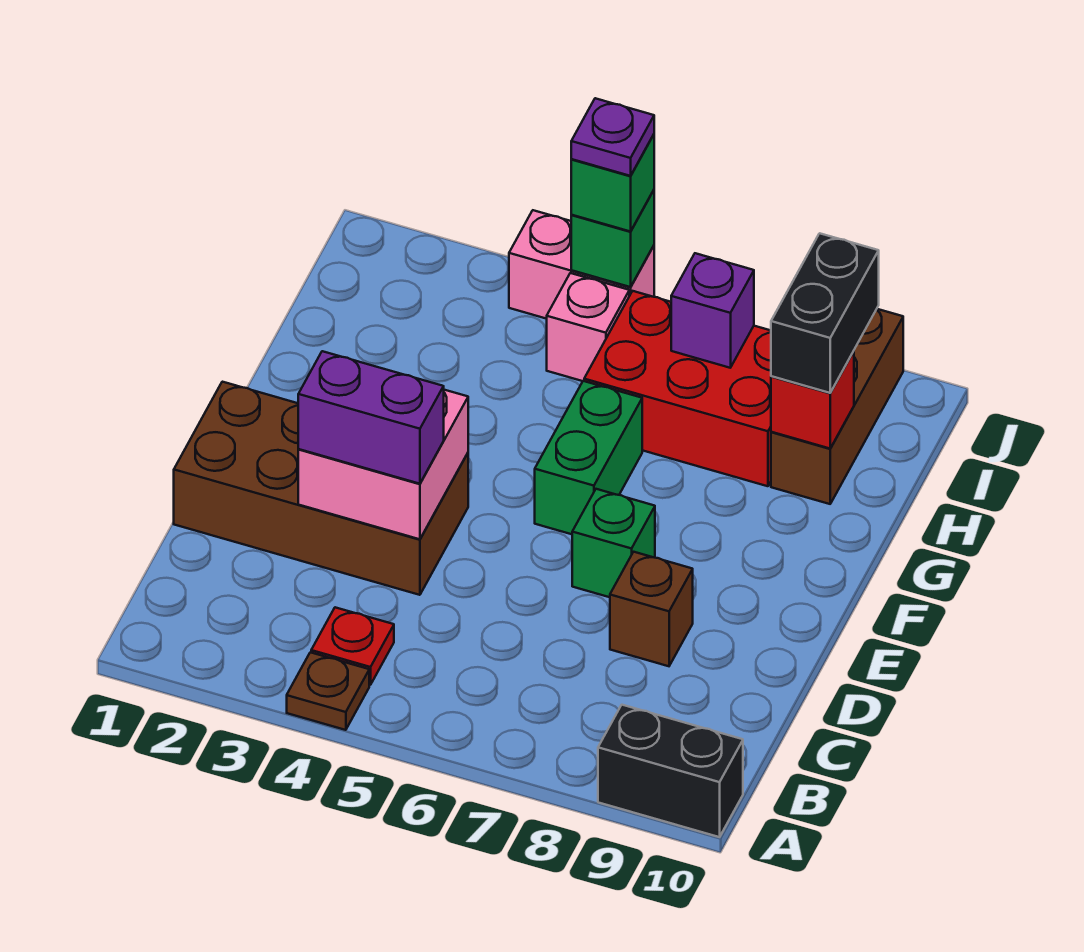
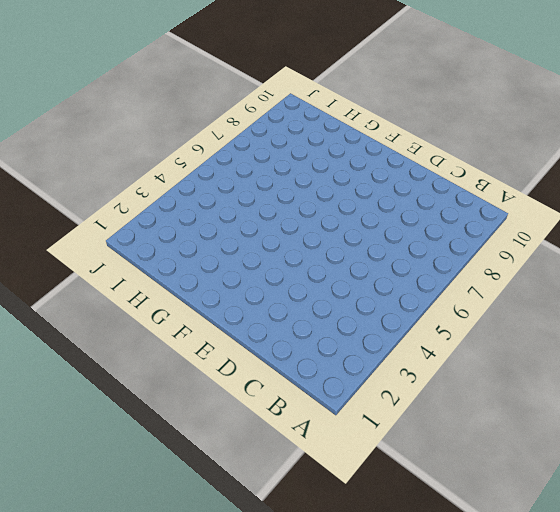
none -> brown plate A4 level 1
none -> black brick A9:A10 level 1
none -> red plate B4 level 1

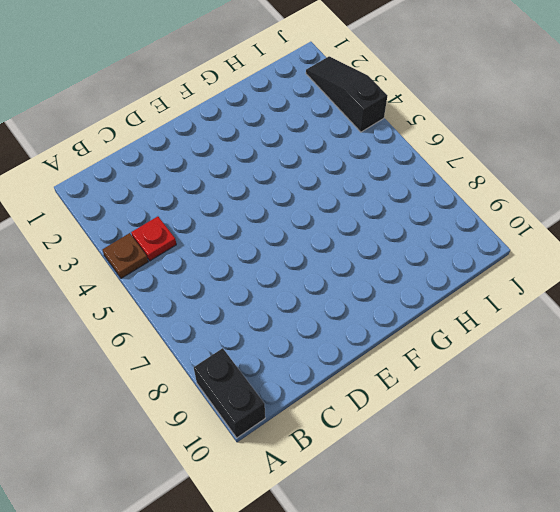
black slope J2:J4 level 1 top 4 -> pink brick J4:J5 level 1
none -> brown brick D1:E4 level 1
none -> brown brick D8 level 1
none -> green brick E7 level 1

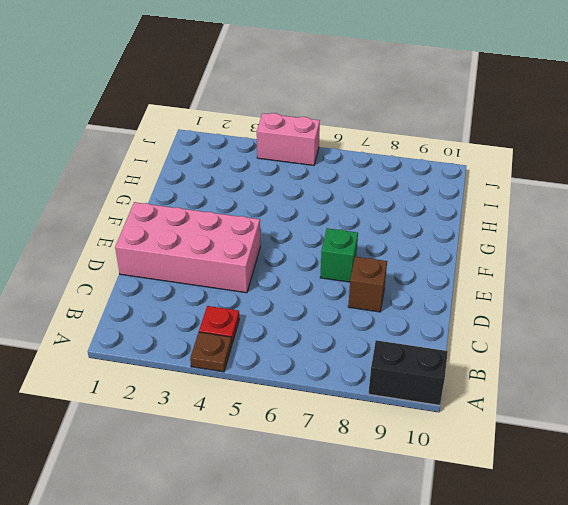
pink brick D1:E4 level 1 -> brown brick D1:E4 level 1
none -> green brick F6:G6 level 1
none -> red brick H6:I8 level 1
none -> brown brick H9:J9 level 1

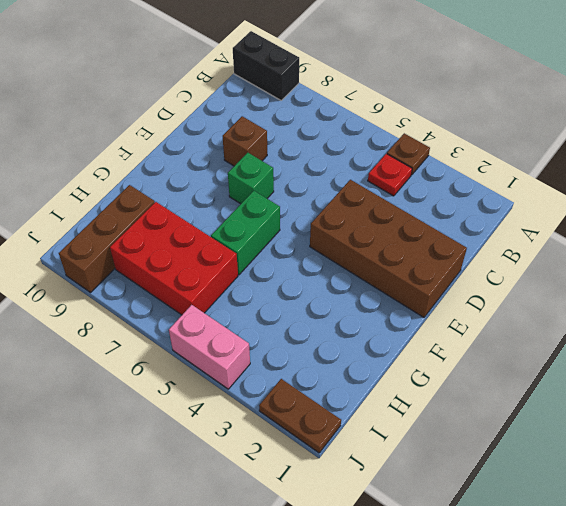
brown plate J1:J2 level 1 -> none
none -> pink brick I5 level 1
none -> pink brick D3:E4 level 2
none -> red brick H9 level 2

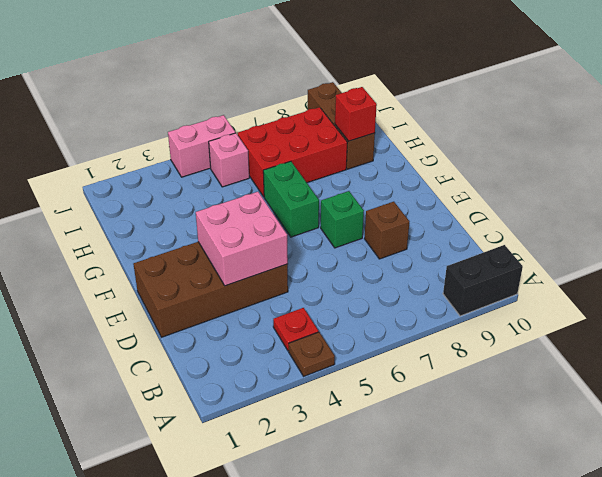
none -> purple brick I7 level 2
none -> green brick J5 level 2
none -> purple brick D3:D4 level 3

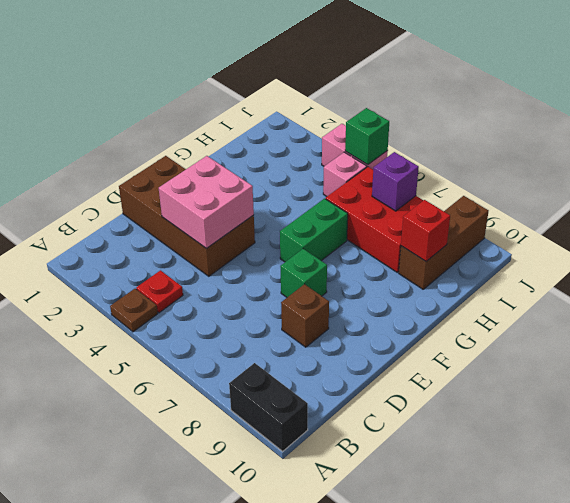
none -> purple brick D3:D4 level 3
none -> black brick H9:I9 level 3
none -> green brick J5 level 3

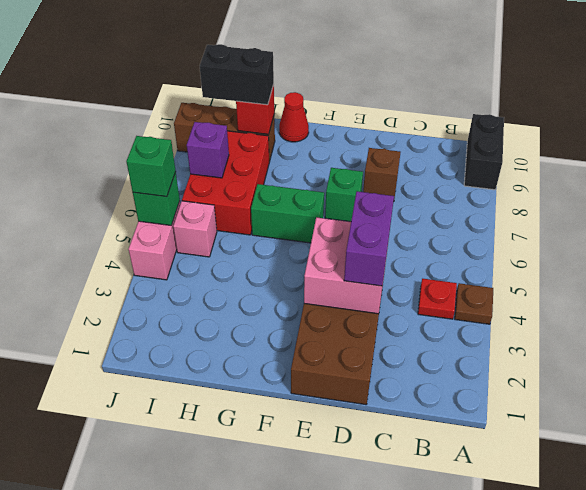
red cone G10 level 1 -> none
none -> purple plate J5 level 4

